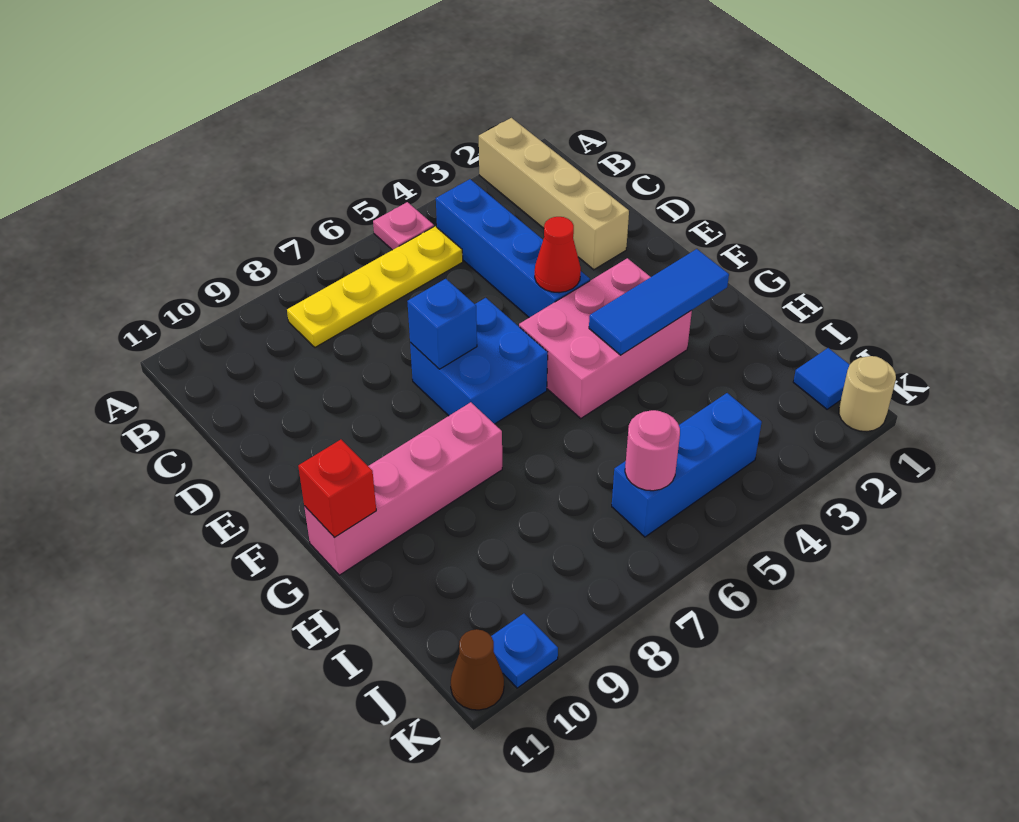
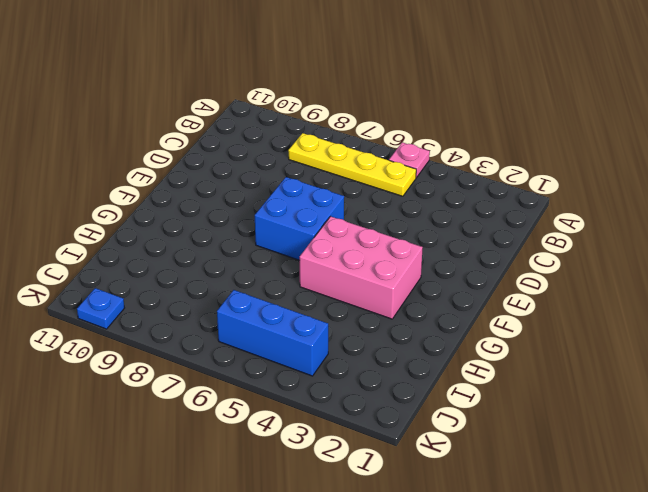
none -> tan brick A2:D2 level 1
none -> blue brick B4:E4 level 1
none -> pink brick G8:G11 level 1

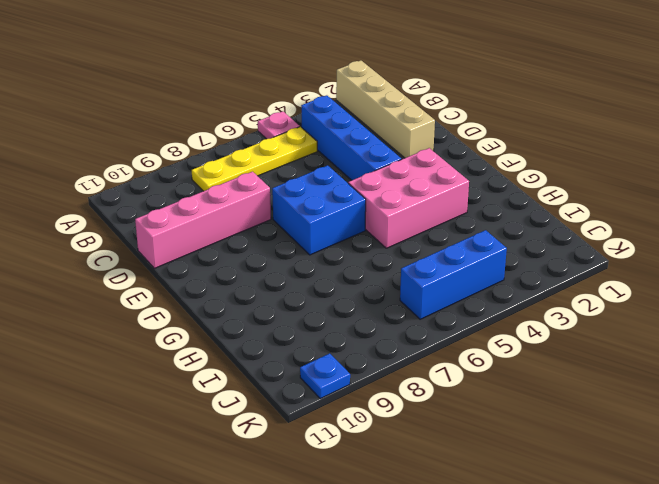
pink brick D8:D11 level 1 -> pink brick G8:G11 level 1
none -> blue tile J1 level 1
none -> tan round brick K1 level 1
none -> brown cone K11 level 1

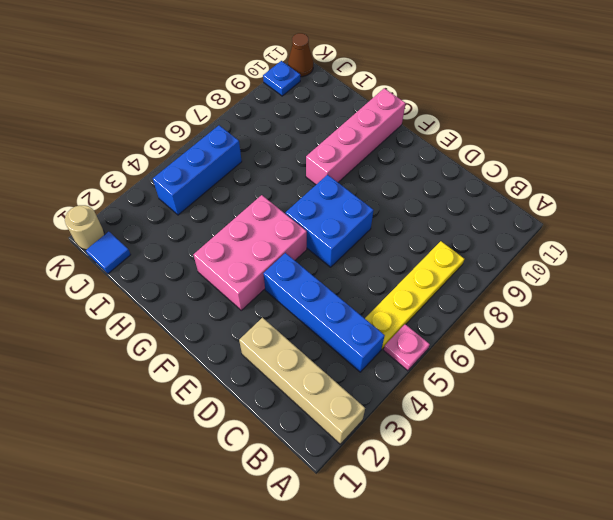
none -> red cone E4 level 2
none -> blue brick E7 level 2
none -> blue tile G2:G4 level 2

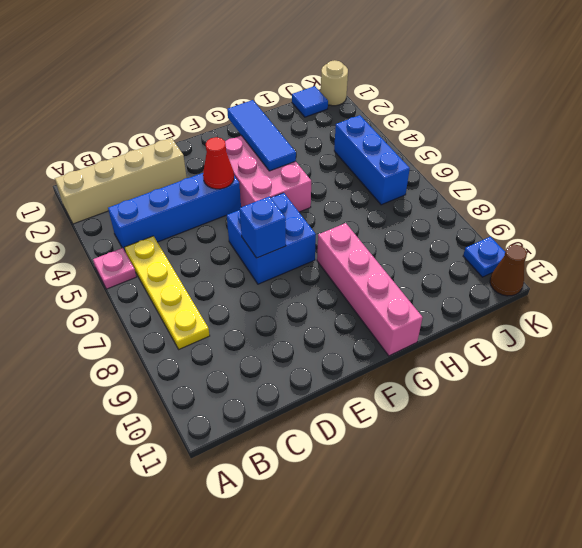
none -> red brick G11 level 2
none -> pink round brick J6 level 2

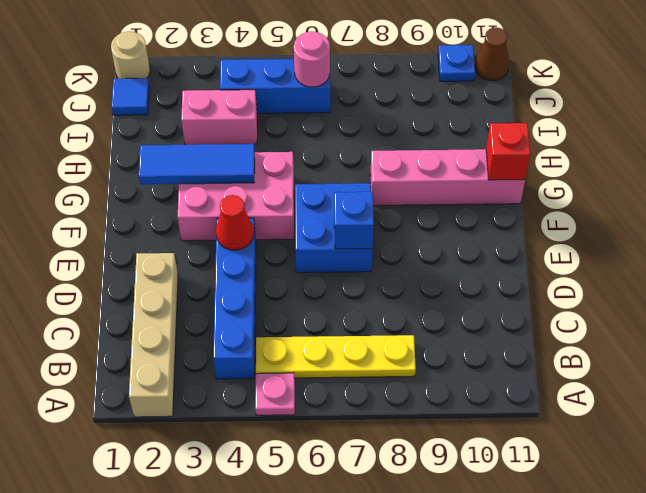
pink brick I3:I4 level 1 -> none

